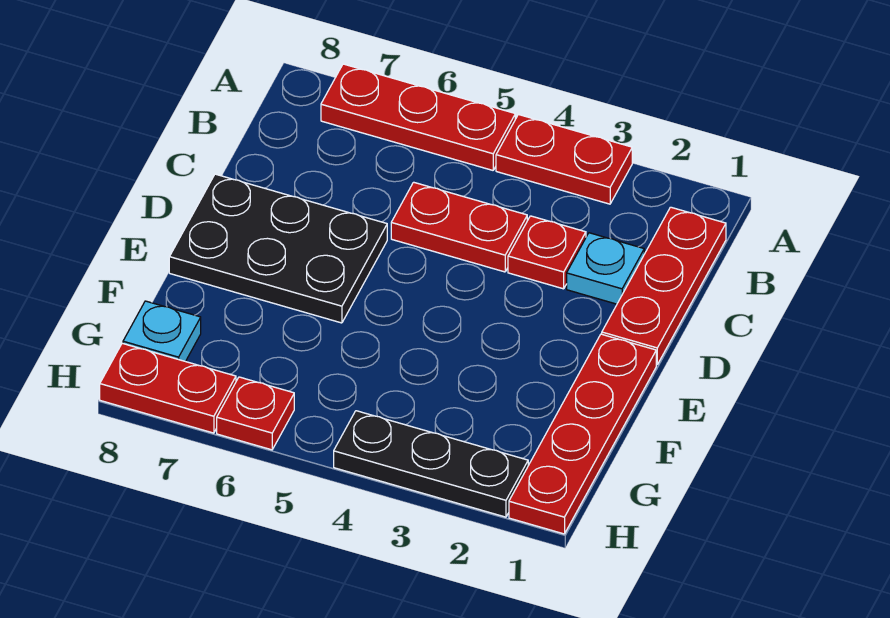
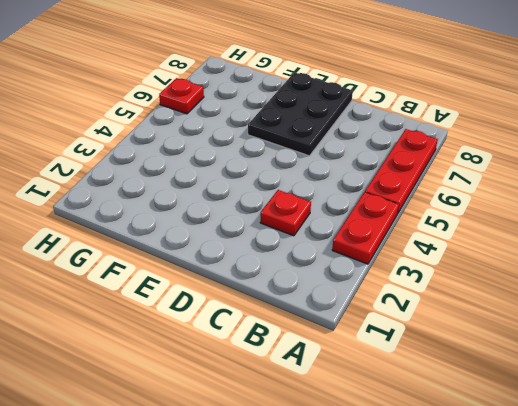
none -> red plate B1:D1 level 1
none -> cyan plate C2 level 1
none -> red plate C4:C5 level 1

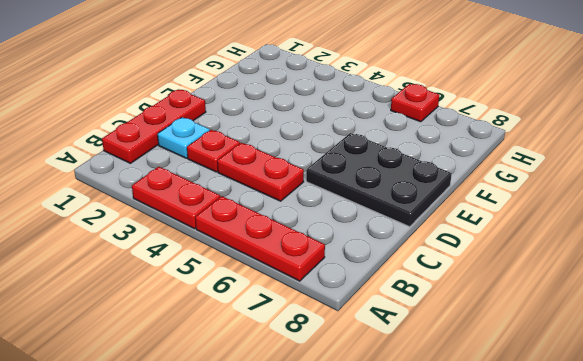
none -> red plate E1:H1 level 1
none -> cyan plate G8 level 1
none -> black plate H2:H4 level 1

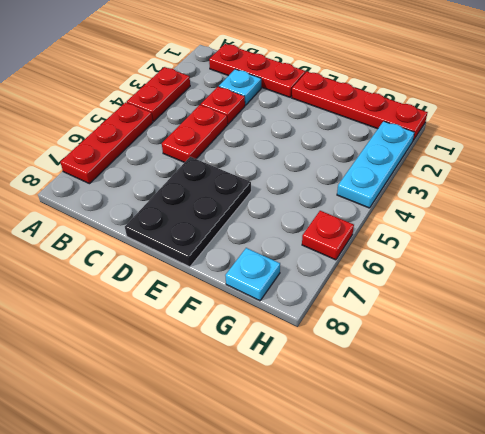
cyan plate H2:H4 level 1 -> black plate H2:H4 level 1
none -> red plate H7:H8 level 1

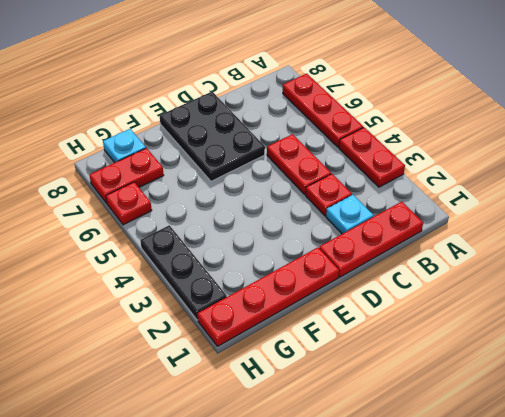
red plate G7:H7 level 1 -> red plate H7:H8 level 1

